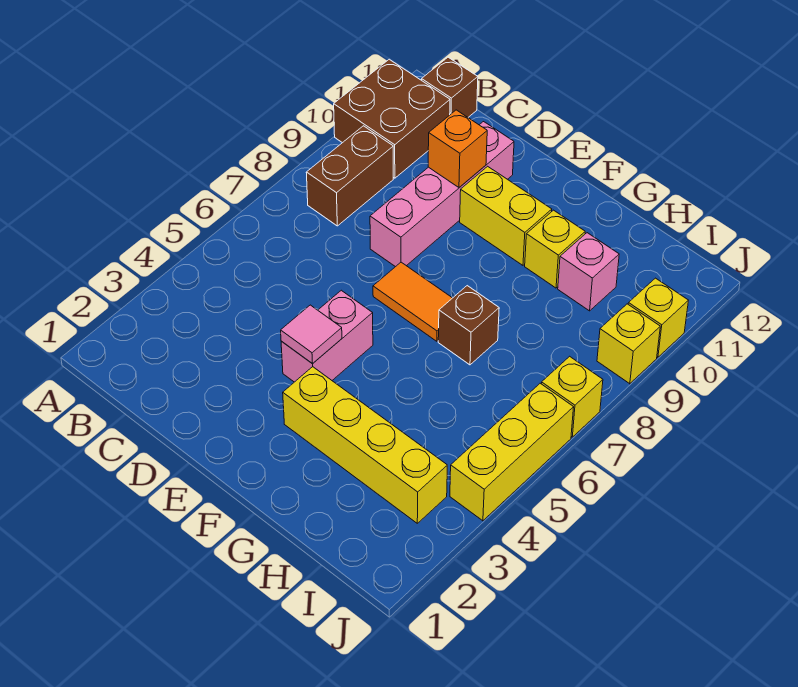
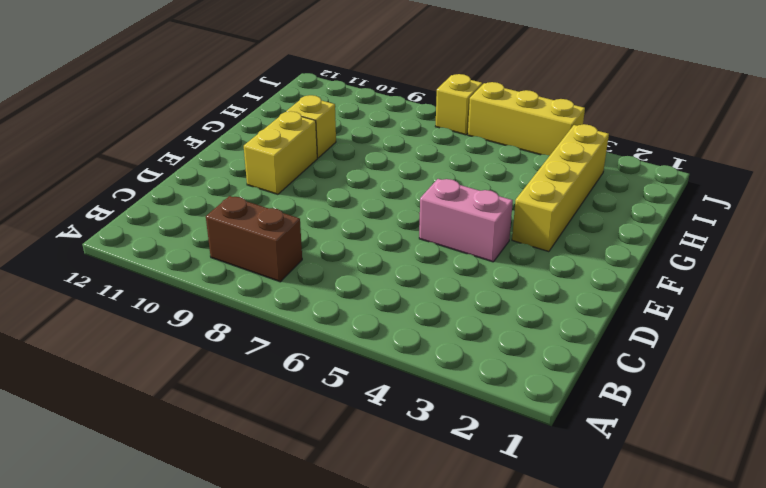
none -> brown brick A10:B11 level 1
none -> brown brick B12 level 1
none -> pink brick D8:D11 level 1

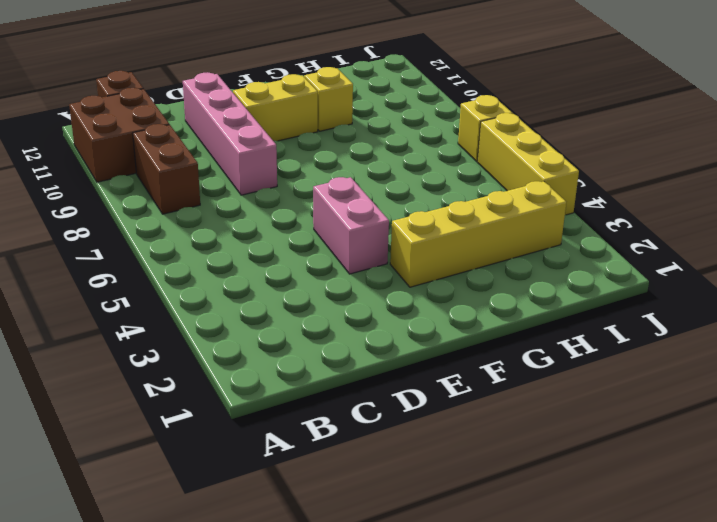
none -> orange tile E7:F7 level 1
none -> brown brick G7 level 1
none -> pink brick H10 level 1

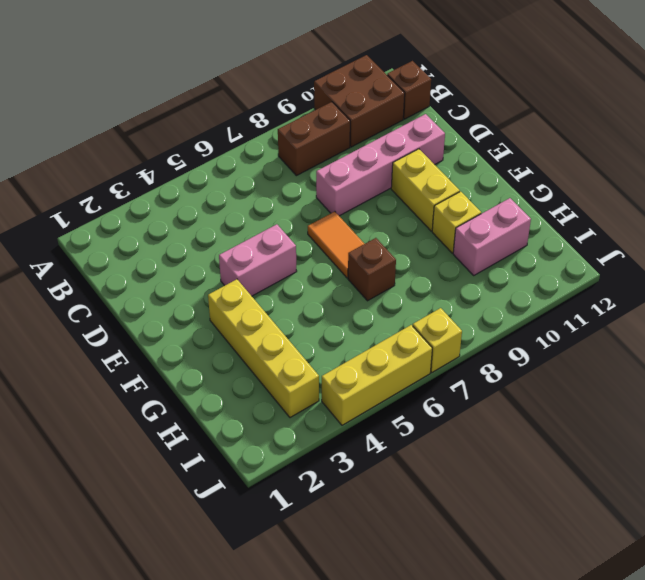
pink brick H10:H11 level 1 -> pink brick H10 level 1
none -> yellow brick J9 level 1
none -> yellow brick J10 level 1
none -> orange brick D10 level 2

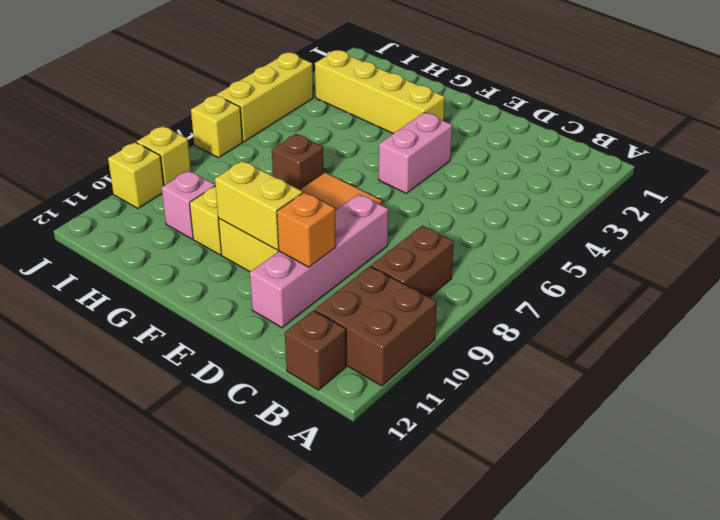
yellow brick E10:F10 level 2 -> none
none -> pink tile E4 level 2

